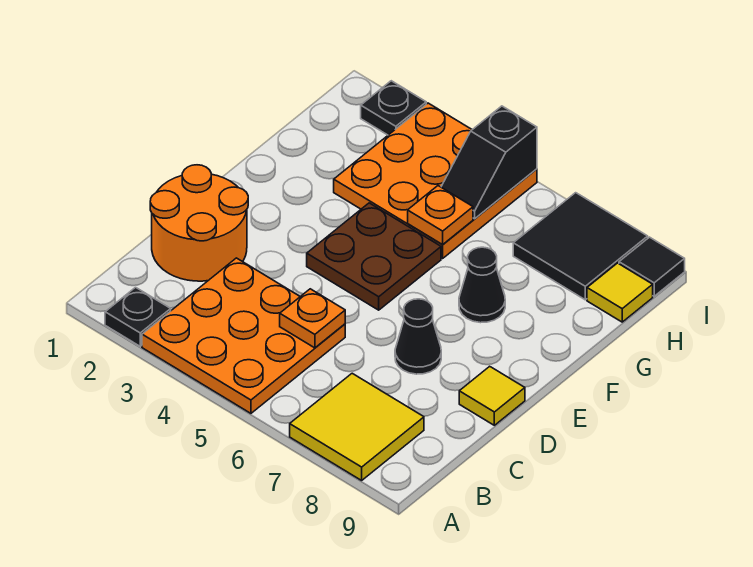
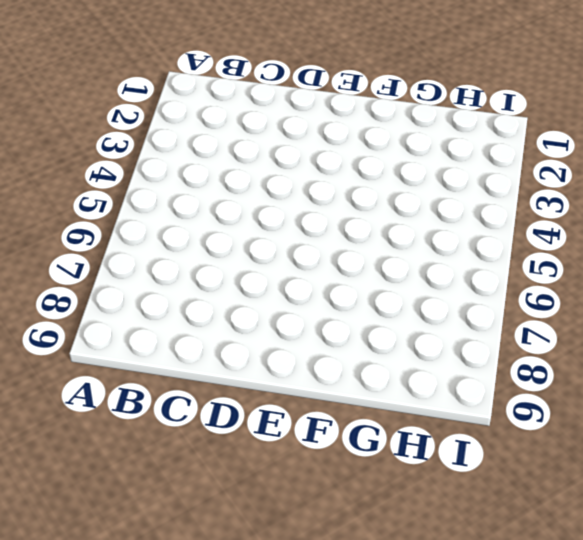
none -> black plate A2 level 1
none -> orange plate A3:C5 level 1
none -> yellow tile A7:B8 level 1

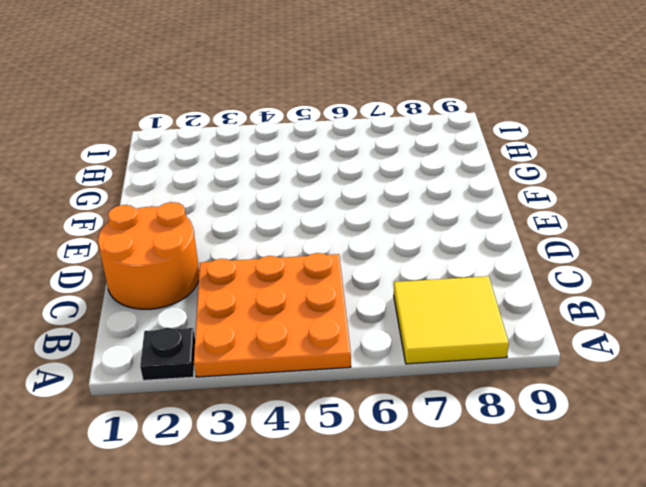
none -> black cone D7 level 1
none -> yellow tile D9 level 1
none -> brown plate E4:F5 level 1

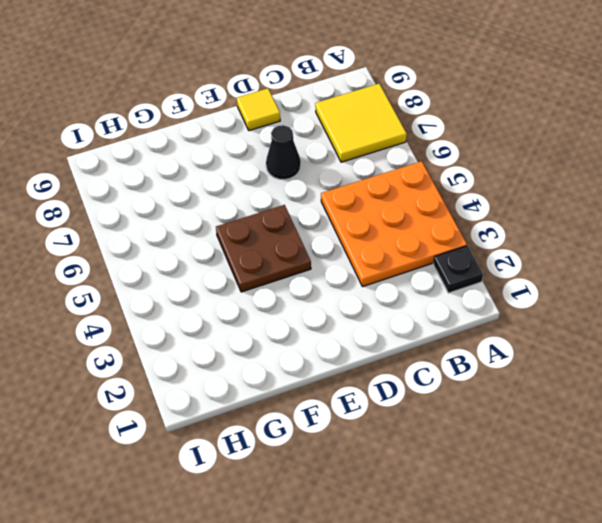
none -> orange round brick C1:D2 level 1
none -> black cone F7 level 1
none -> orange plate G3:I5 level 1

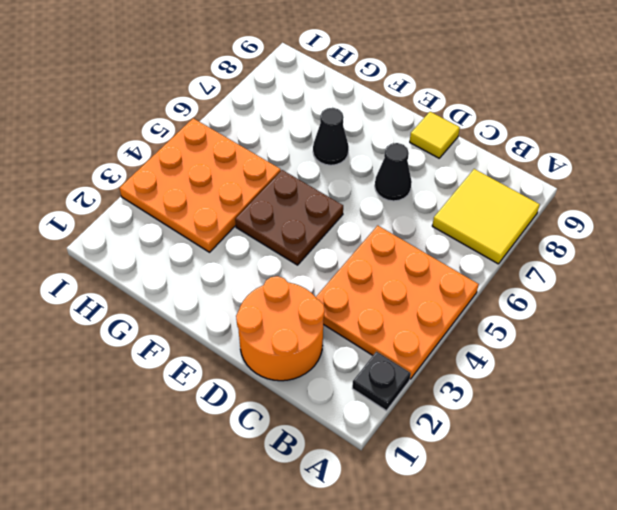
none -> black tile H7:I8 level 1
none -> yellow tile H9 level 1
none -> black plate I2 level 1

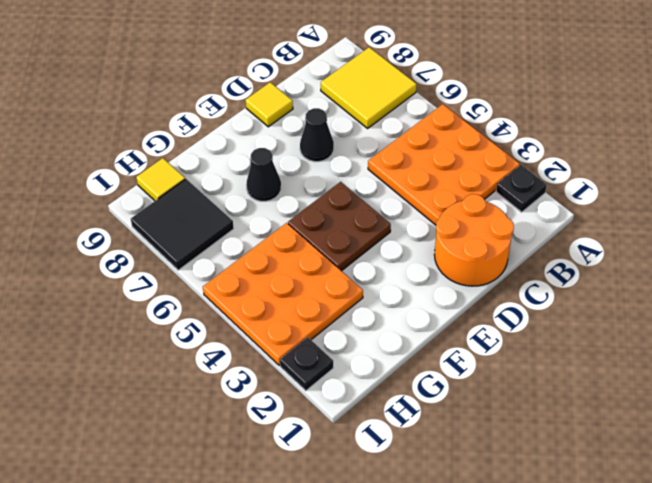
none -> black tile I9 level 1
none -> orange plate C5 level 2
none -> orange plate G5 level 2

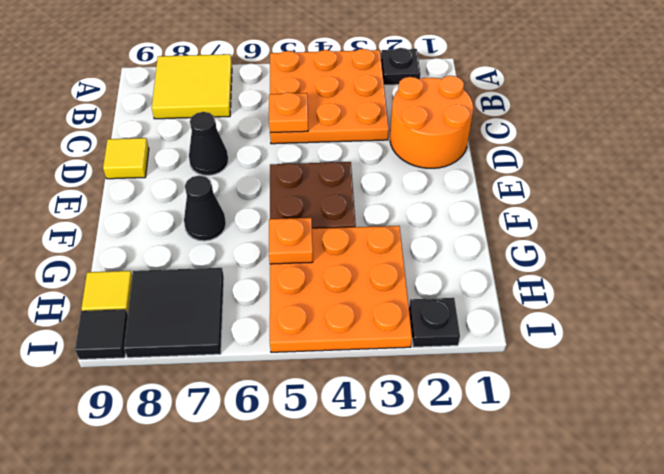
none -> black slope H5:I5 level 2 top I

